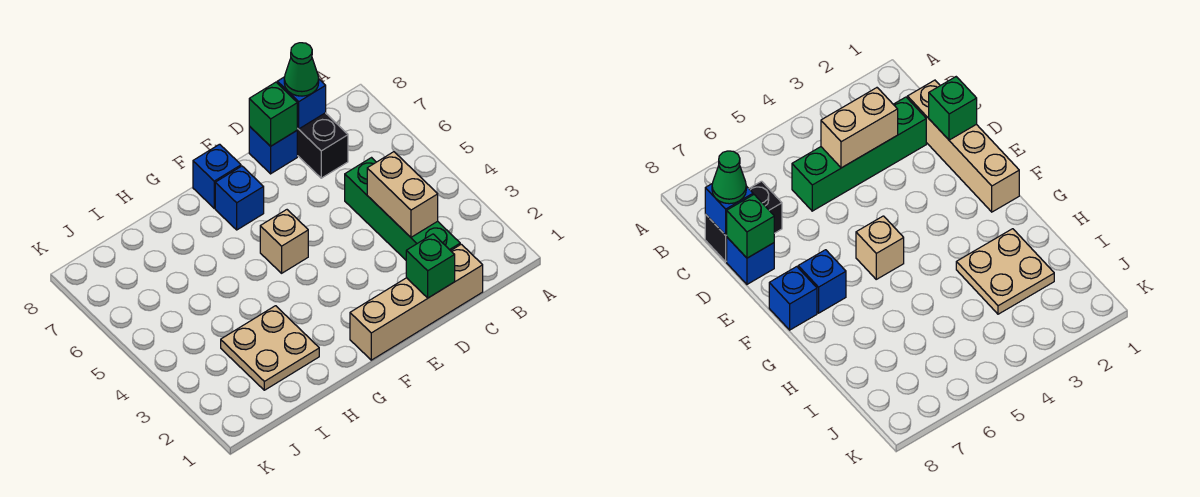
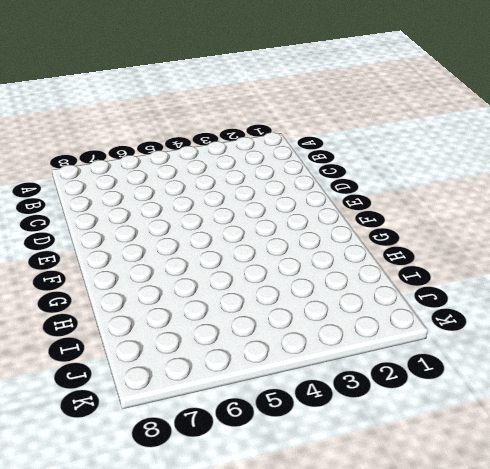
none -> tan brick C1:F1 level 1
none -> green brick C2:C5 level 1
none -> black brick C7:C8 level 1

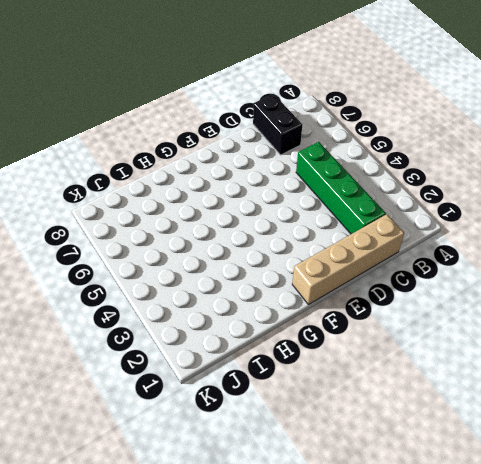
none -> blue brick D8 level 1
none -> tan brick F5 level 1
none -> blue brick F7 level 1

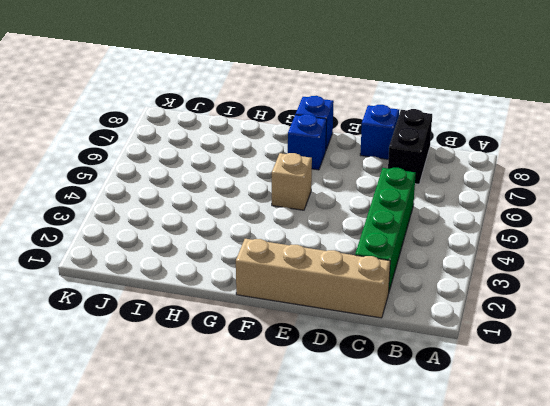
none -> tan plate H2:I3 level 1
none -> tan brick C3:C4 level 2
none -> blue brick C8 level 2

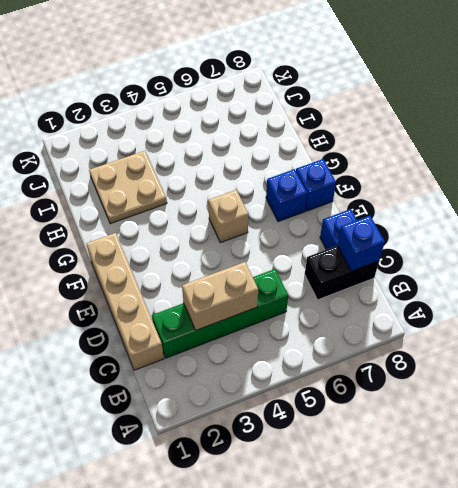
none -> green brick D1 level 2
none -> green brick D8 level 2
none -> green cone C8 level 3

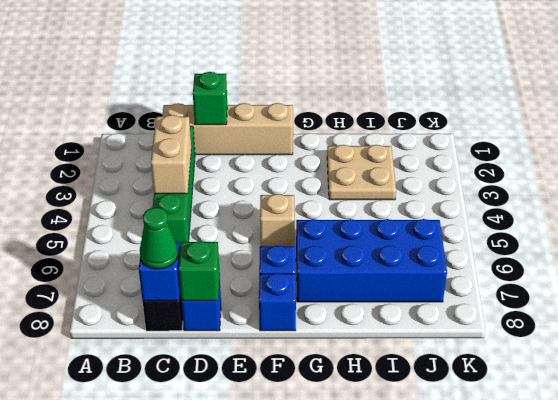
blue brick G6:J7 level 1 -> none

